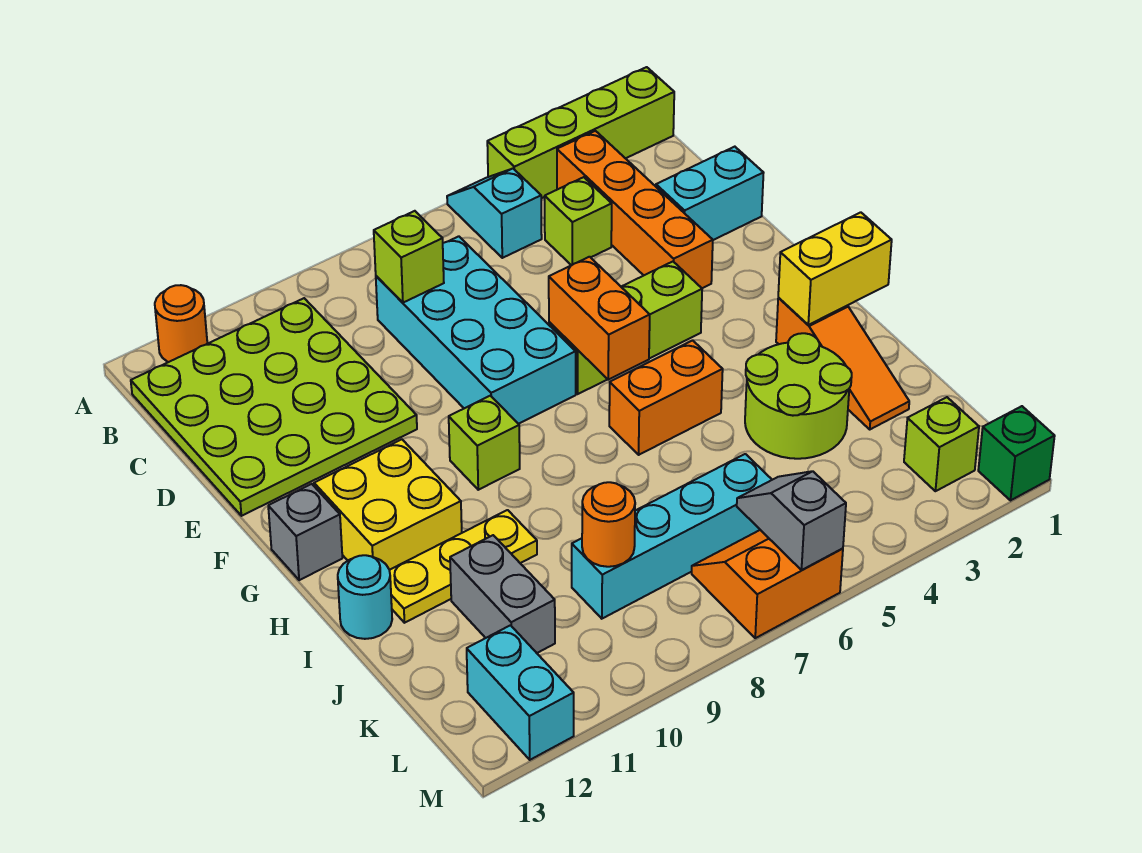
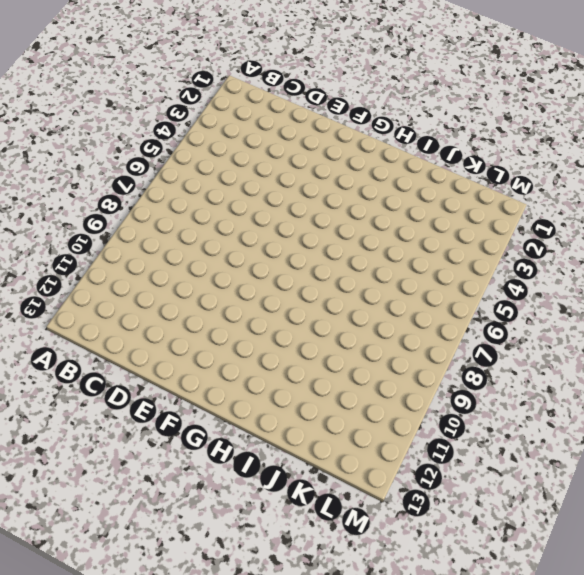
none -> lime brick A1:A4 level 1
none -> cyan slope A5:B5 level 1 top B
none -> orange round brick A12 level 1

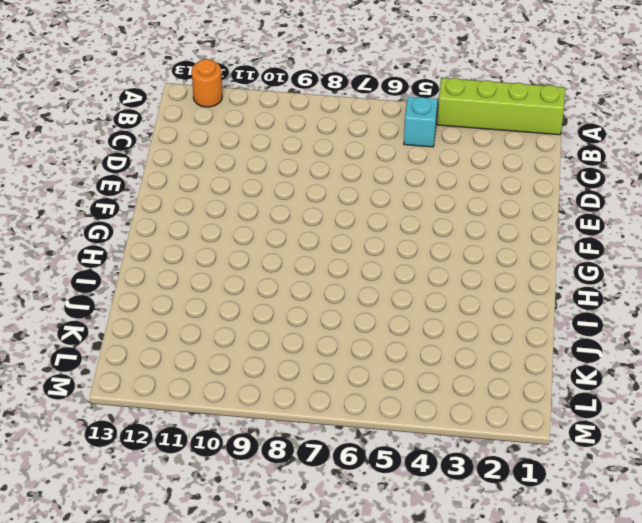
none -> orange brick B3:E3 level 1
none -> lime plate B10:E13 level 1
none -> lime brick C4 level 1

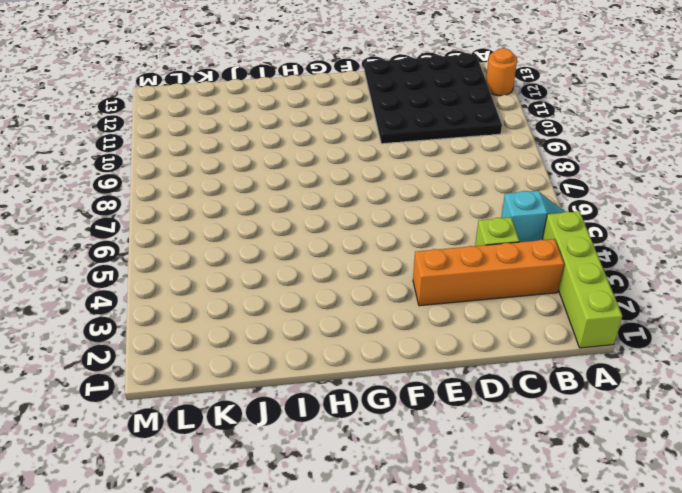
black plate B10:E13 level 1 -> lime plate B10:E13 level 1
none -> cyan brick C7:F8 level 1
none -> cyan brick D1:D2 level 1
none -> lime brick F4:F6 level 1

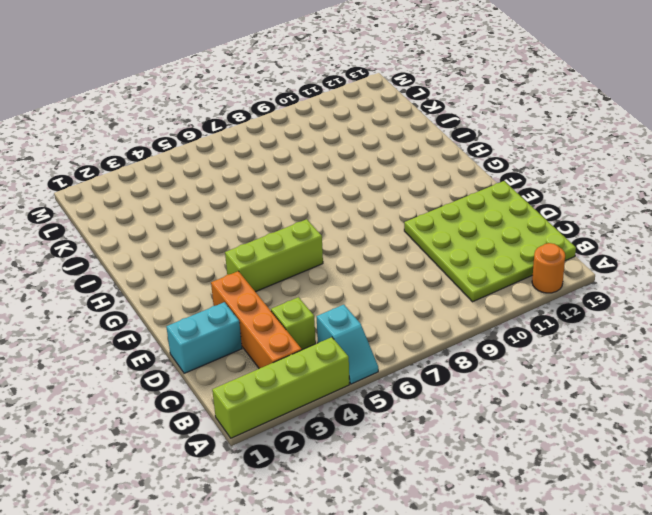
none -> cyan brick C7:F8 level 1
none -> lime brick G9 level 1
none -> yellow brick G11:H12 level 1

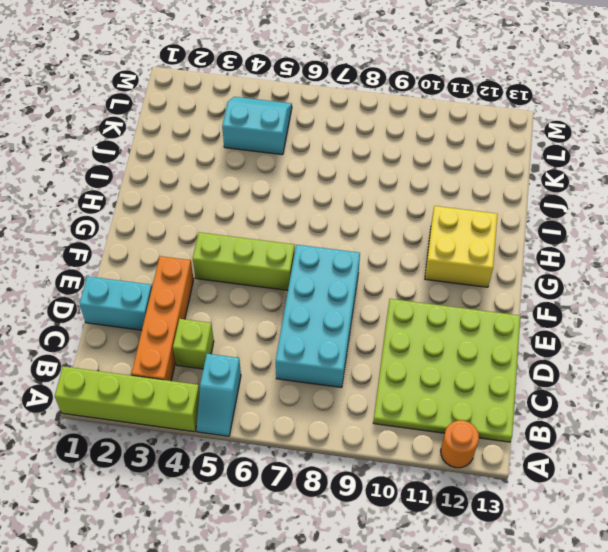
cyan slope K4:L5 level 1 top K -> none
none -> lime brick G9 level 1
none -> grey brick G13 level 1
none -> orange slope H2:J2 level 1 top H

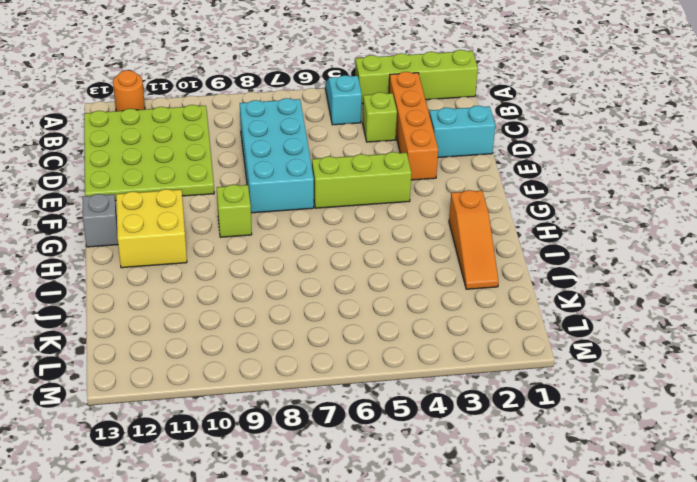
none -> orange brick H5:H6 level 1
none -> lime round brick I3:J4 level 1
none -> yellow plate I10:I12 level 1

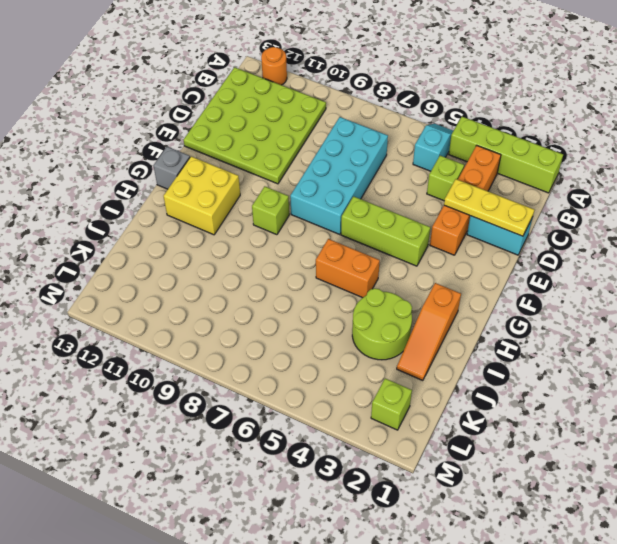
yellow plate D1:D3 level 2 -> yellow plate I10:I12 level 1
none -> cyan round brick I13 level 1
none -> grey brick J11:K11 level 1
none -> cyan brick K6:K9 level 1

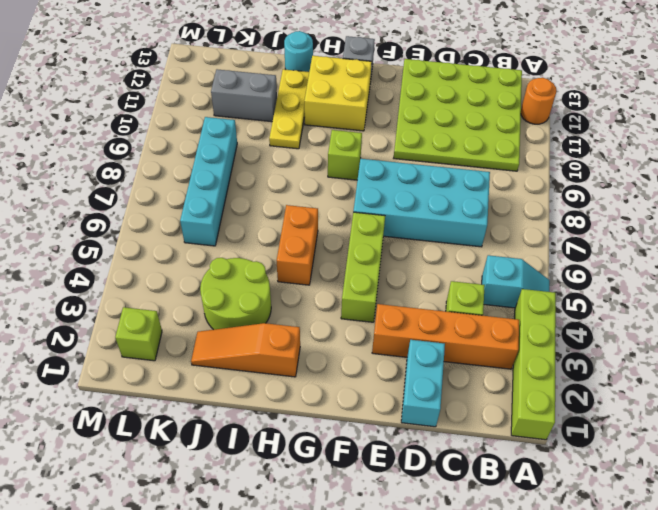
none -> orange slope L6:M7 level 1 top M
none -> cyan brick L12:M12 level 1
none -> green brick M1 level 1

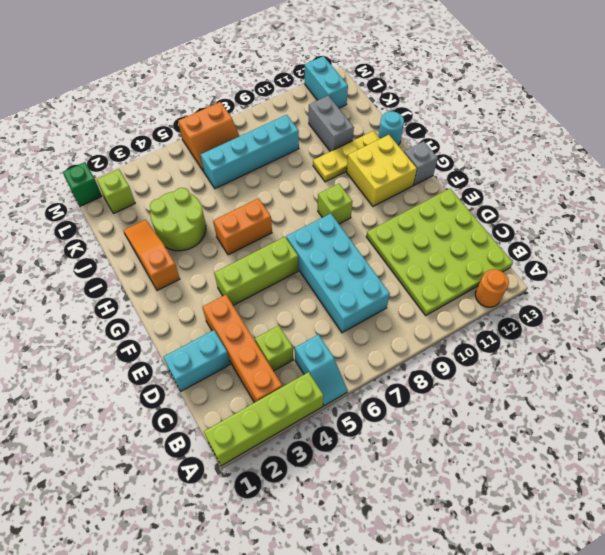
none -> lime brick C8 level 2
none -> orange brick F6:G6 level 2
none -> yellow brick H1:H2 level 2

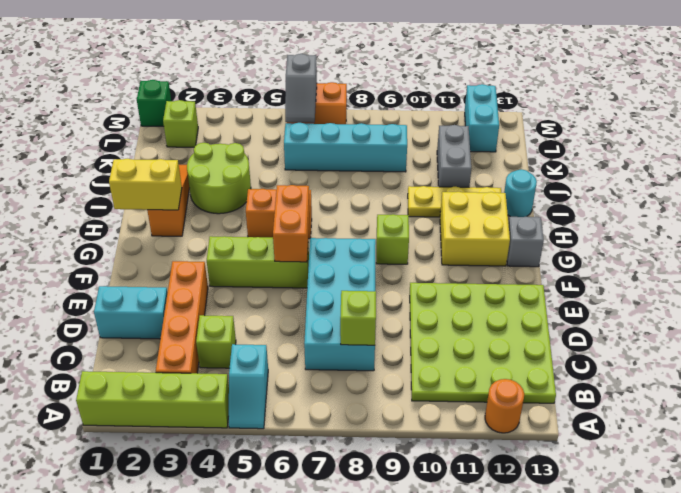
none -> orange round brick K9 level 2

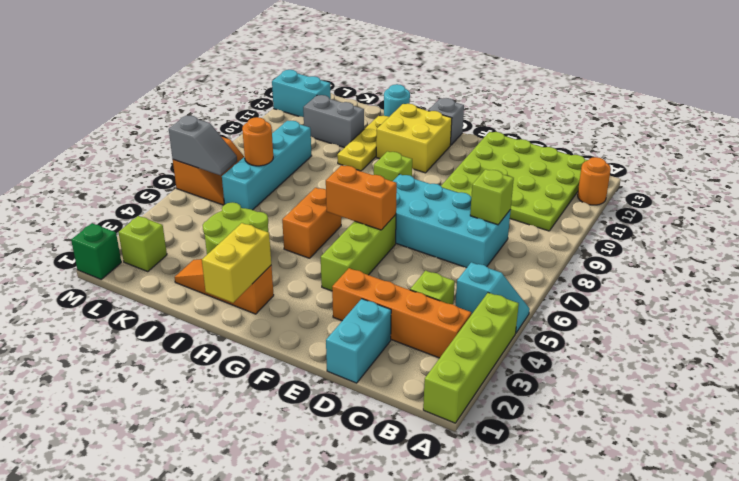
orange round brick K7 level 2 -> orange round brick K9 level 2

